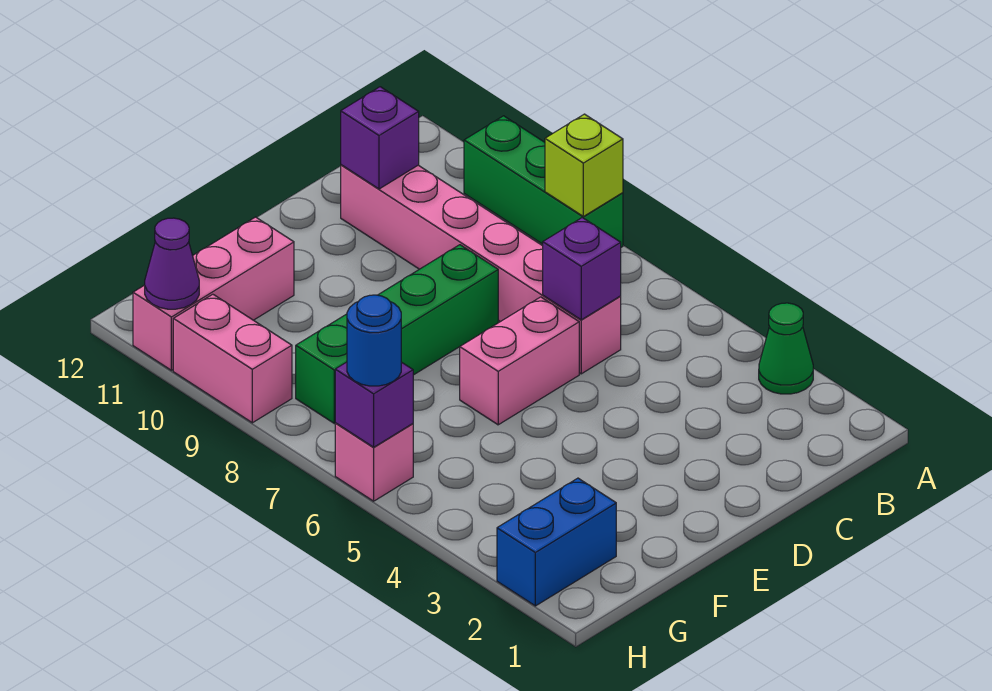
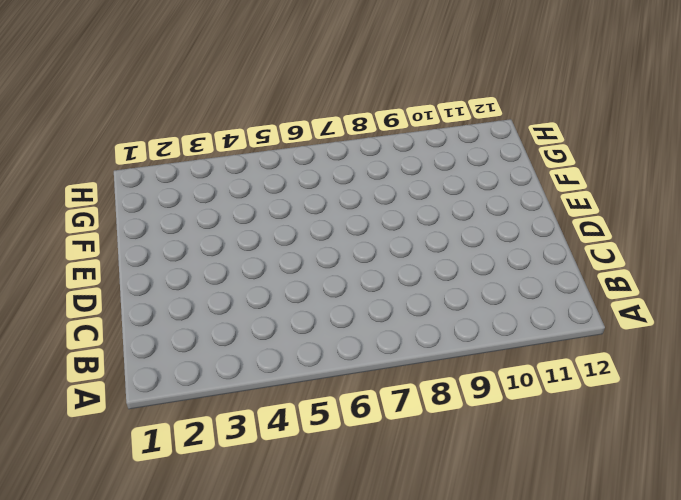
none -> green cone A3 level 1
none -> green brick A8:A10 level 1
none -> pink brick C6:C11 level 1

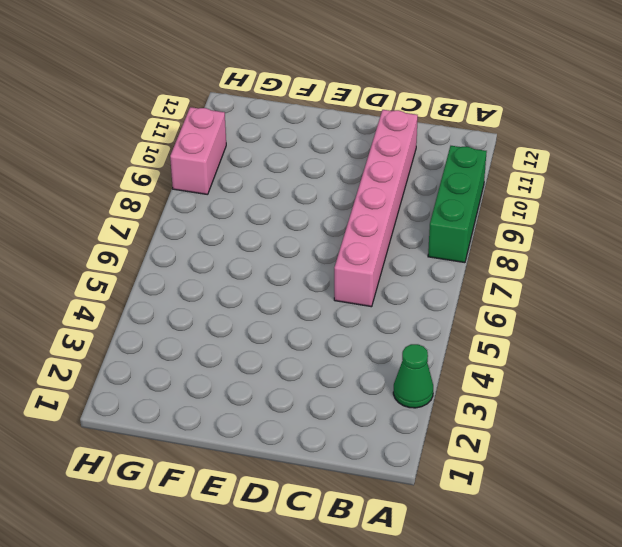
none -> pink brick D6:E6 level 1
none -> green brick D8:G8 level 1
none -> pink brick F11:H11 level 1

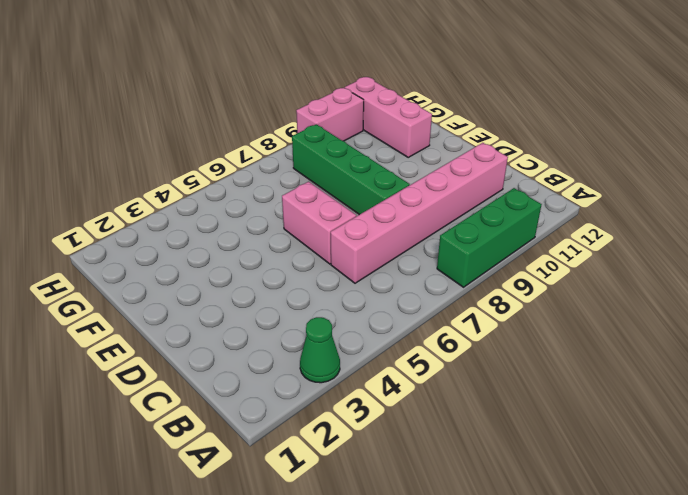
none -> blue brick G2:H2 level 1
none -> pink brick H6 level 1
none -> lime brick A8 level 2

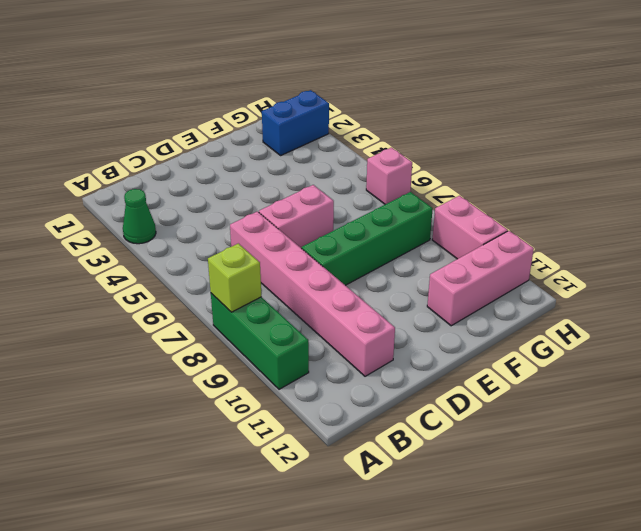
none -> purple brick C6 level 2
none -> purple brick C11 level 2
none -> purple brick H6 level 2

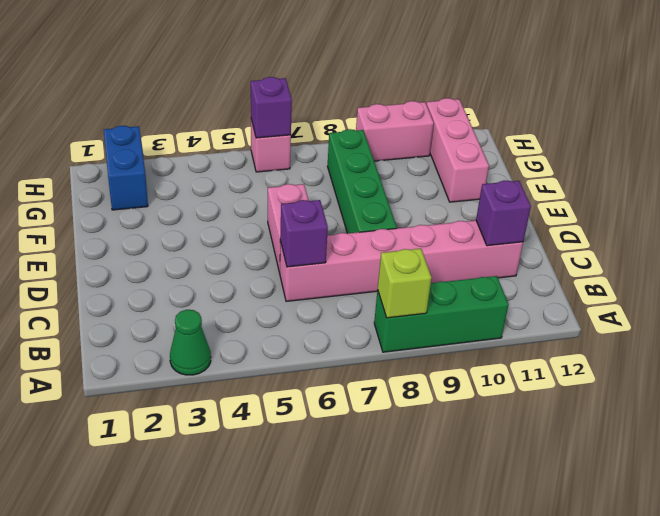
none -> purple cone H11 level 2
none -> blue round brick H6 level 3

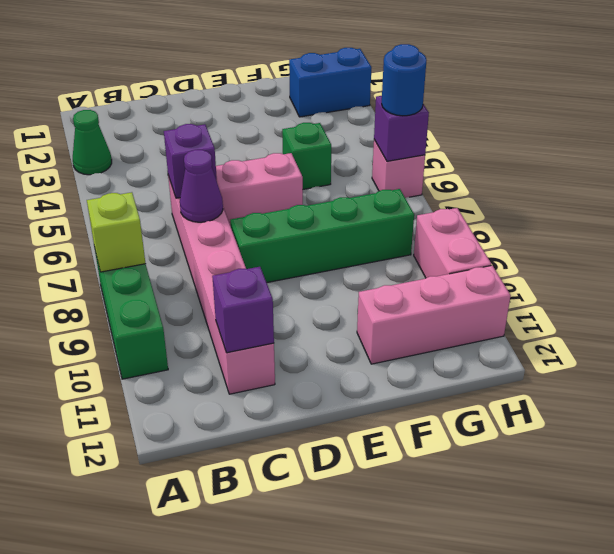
purple cone C7 level 2 -> purple cone H11 level 2
green brick F5 level 1 -> none

